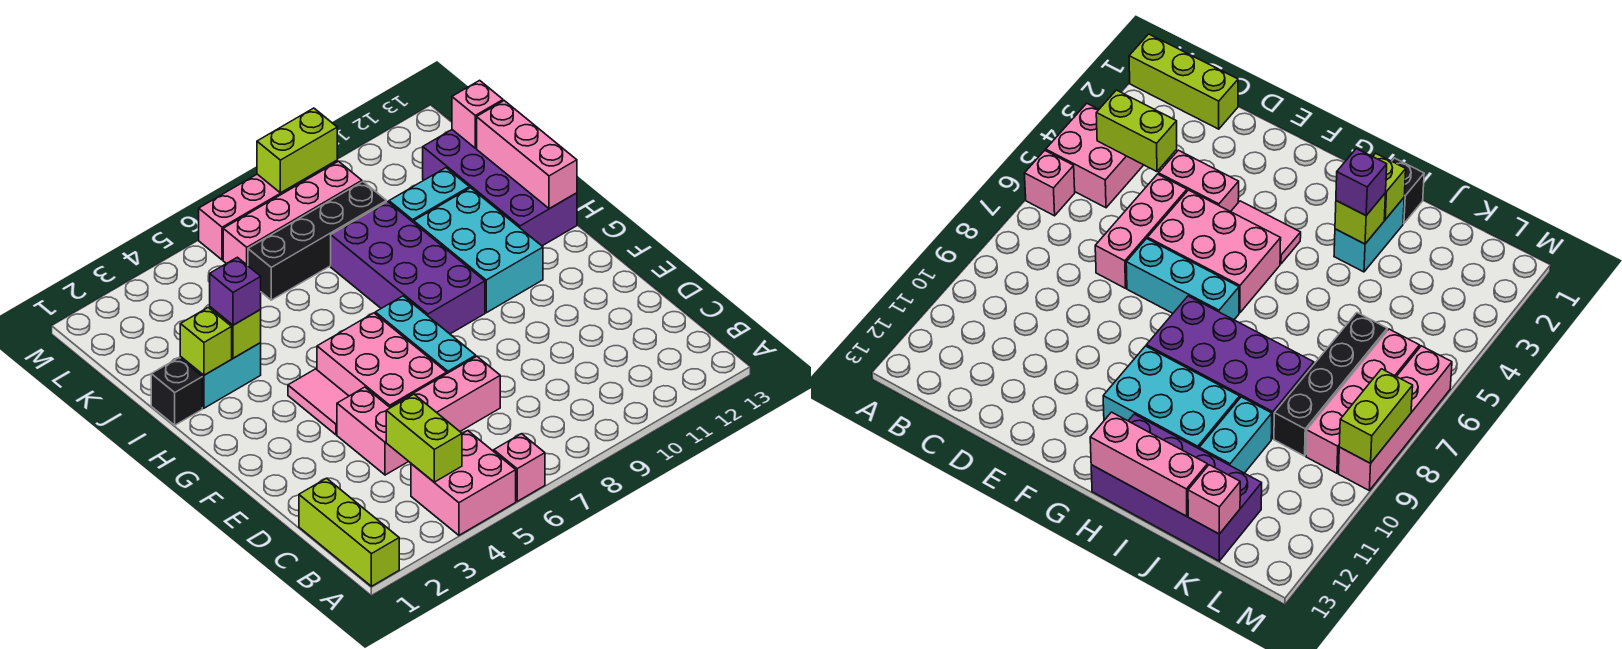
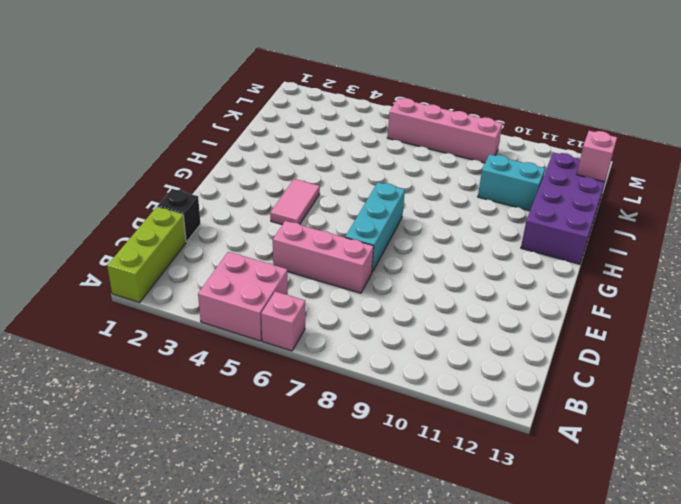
black brick D1 level 1 -> black brick I1 level 1
none -> pink brick D4:E4 level 1
none -> pink brick E5:G6 level 1
none -> purple brick G8:J9 level 1

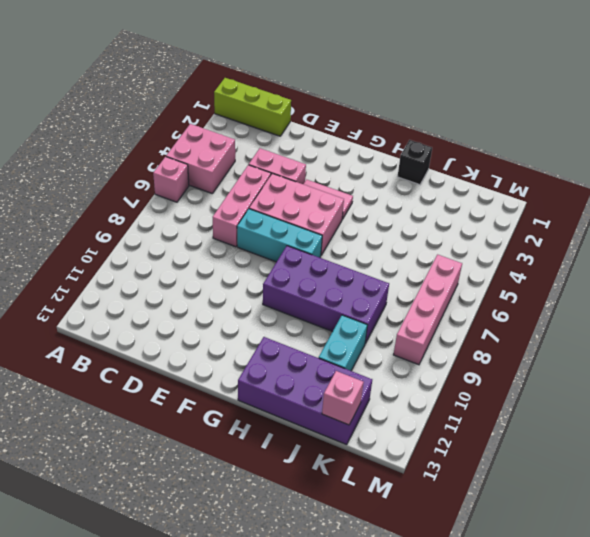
none -> cyan brick G10:I11 level 1
none -> cyan brick I2:I3 level 1
none -> black brick K6:K9 level 1

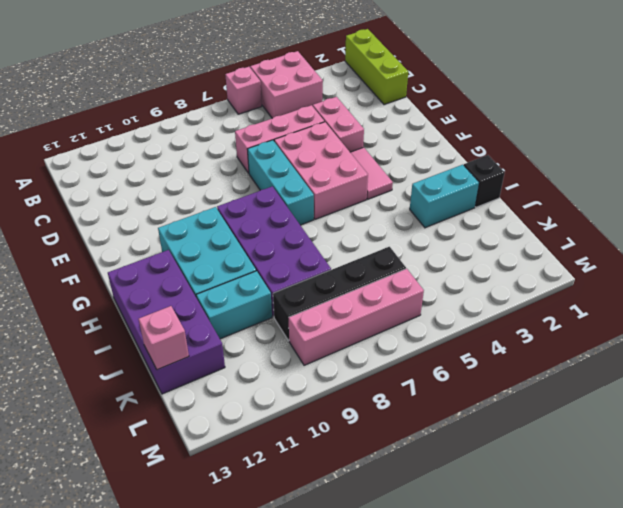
none -> pink brick M6:M9 level 1
none -> lime brick B4:C4 level 2
none -> pink brick H13:J13 level 2

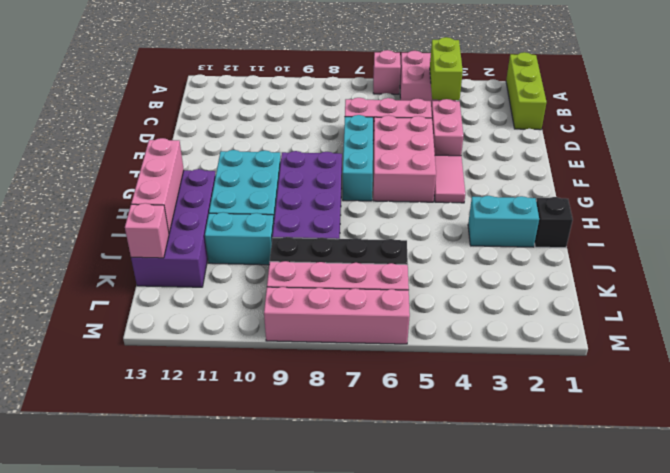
none -> lime brick I2 level 2
none -> lime brick I3 level 2
none -> lime brick M8:M9 level 2

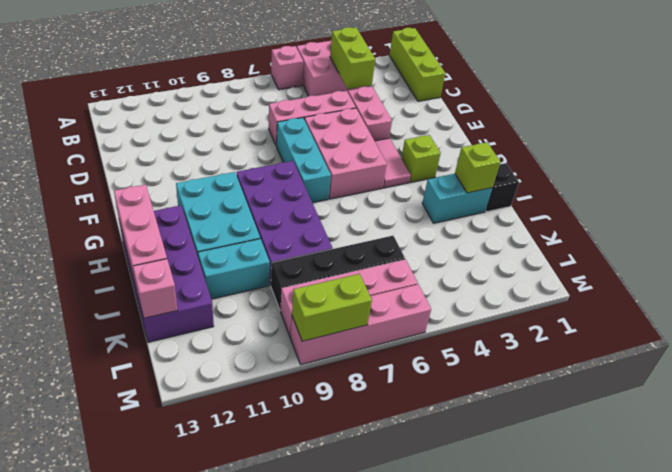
lime brick G3 level 1 -> lime brick I3 level 2
none -> purple brick I3 level 3

